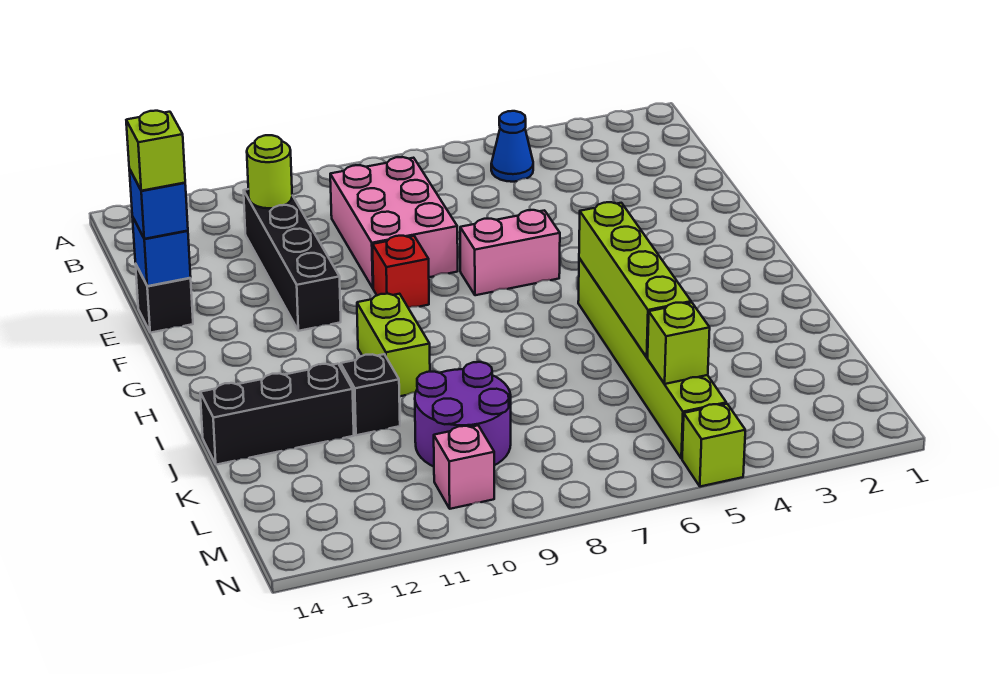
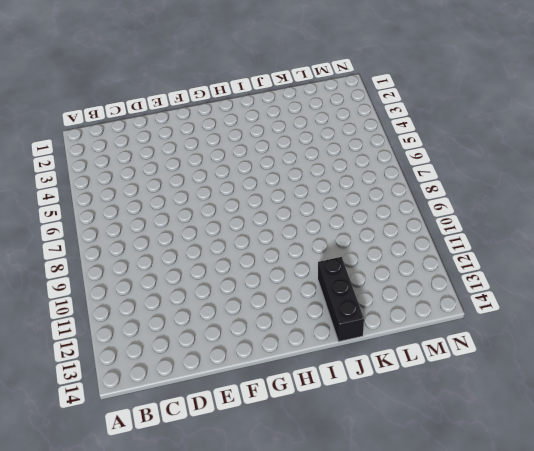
none -> blue cone B5 level 1
none -> pink brick C8:E9 level 1
none -> black brick C11:F11 level 1

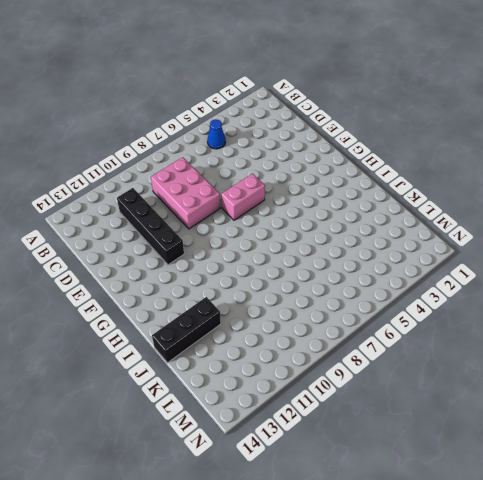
none -> black brick E14 level 1
none -> red brick F9 level 1
none -> lime brick H5:M5 level 1

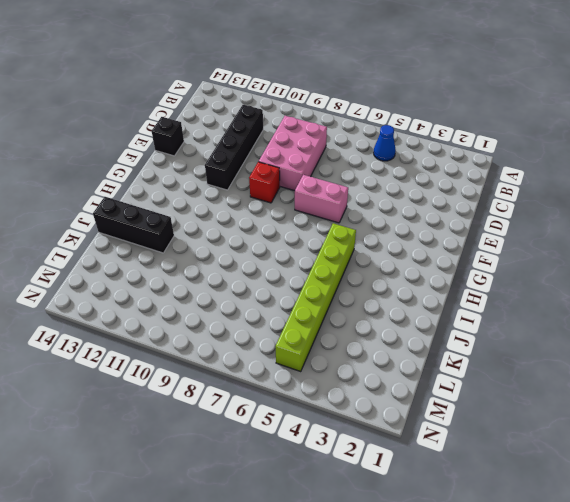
none -> lime brick H10:I10 level 1
none -> black brick J11 level 1
none -> purple round brick K9:L10 level 1

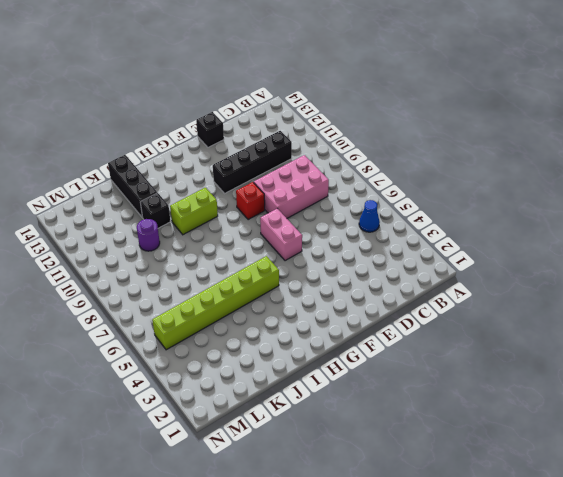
purple round brick K10 level 1 -> purple round brick K9:L10 level 1
none -> pink brick M10 level 1
none -> lime brick N5 level 1
none -> lime round brick C11 level 2

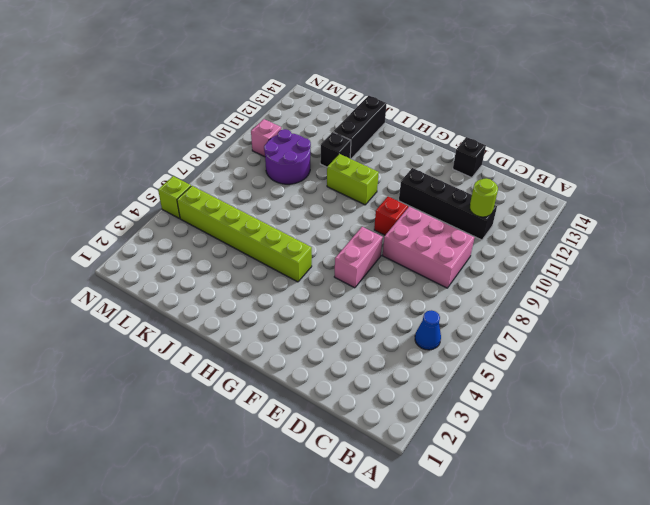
none -> blue brick E14 level 2
none -> lime brick H5:K5 level 2
none -> lime brick L5 level 2

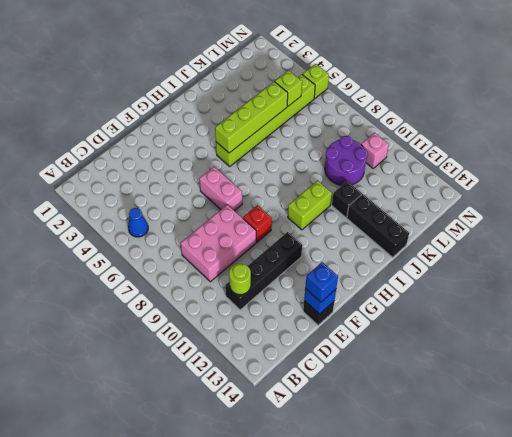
none -> lime brick E14 level 4

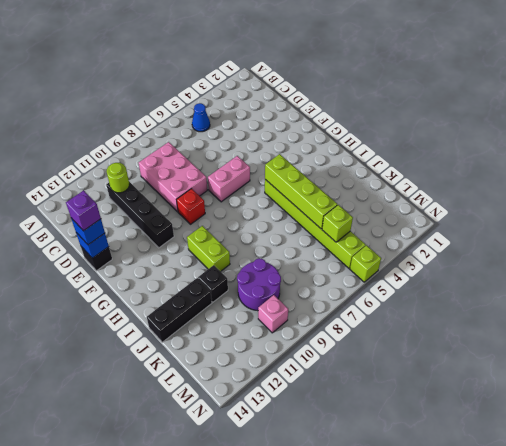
purple brick E14 level 4 -> lime brick E14 level 4

